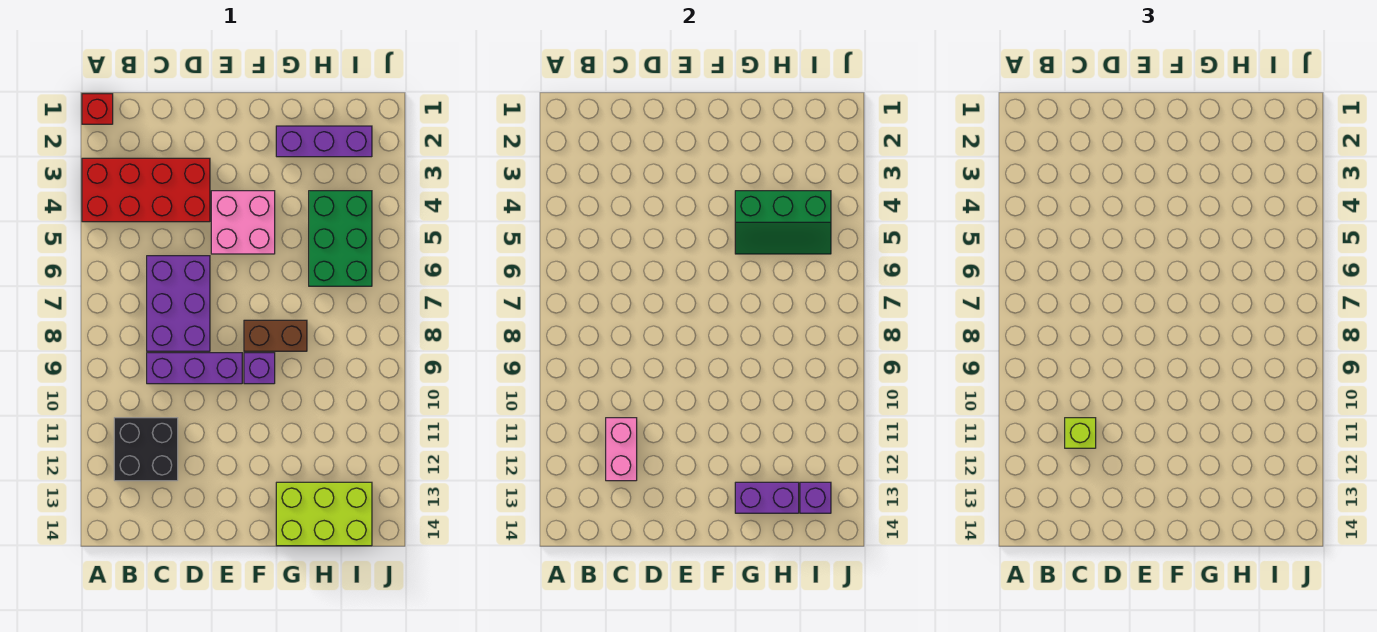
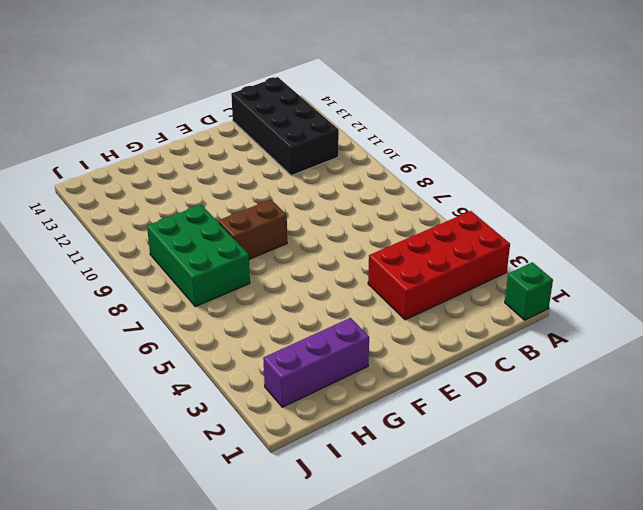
green brick A1 level 1 -> red brick A1 level 1
black brick B11:C14 level 1 -> black brick B11:C12 level 1
green brick H7:I9 level 1 -> green brick H4:I6 level 1
none -> purple brick C6:D8 level 1
none -> purple brick C9:E9 level 1
none -> pink brick E4:F5 level 1

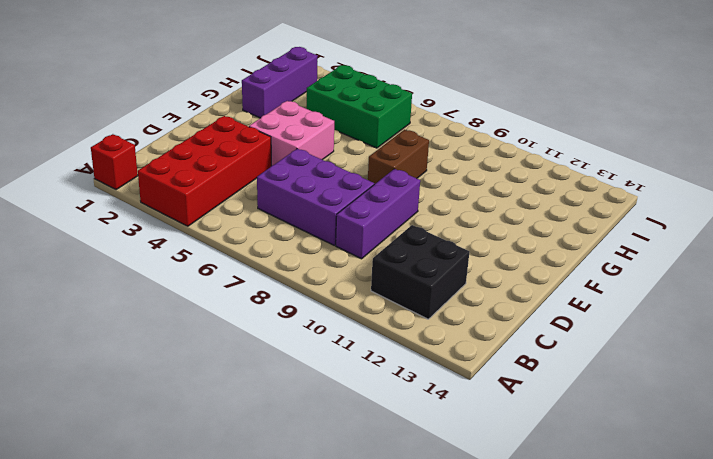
none -> purple brick F9 level 1
none -> lime brick G13:I14 level 1
none -> pink brick C11:C12 level 2

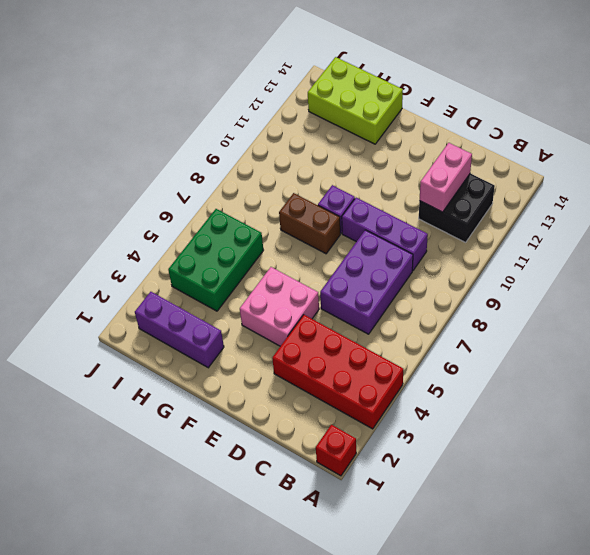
none -> green slope G4:I5 level 2 top 4
none -> purple brick G13:H13 level 2
none -> purple brick I13 level 2

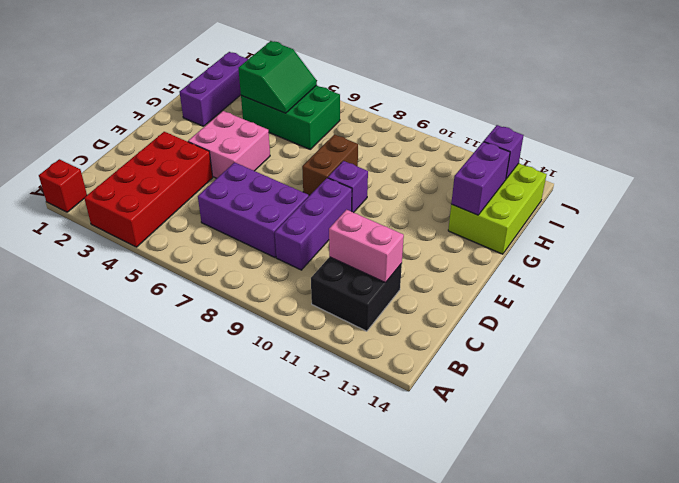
green slope H4:I5 level 2 top 4 -> green slope G4:I5 level 2 top 4
none -> lime brick C11 level 3

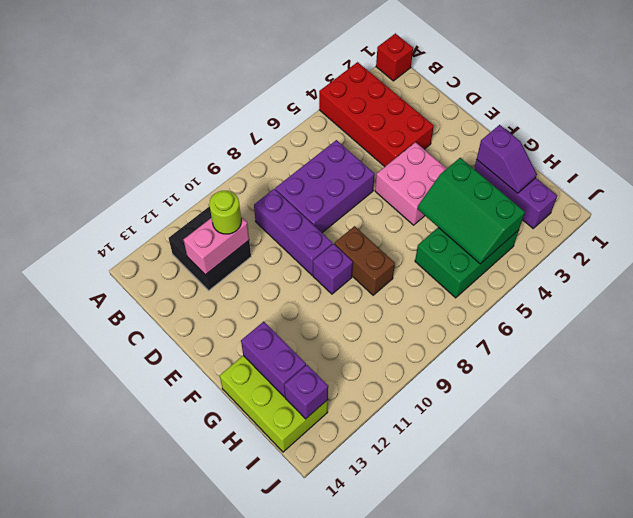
lime round brick C11 level 3 -> lime brick C11 level 3
purple slope G2:H2 level 2 top G -> none

